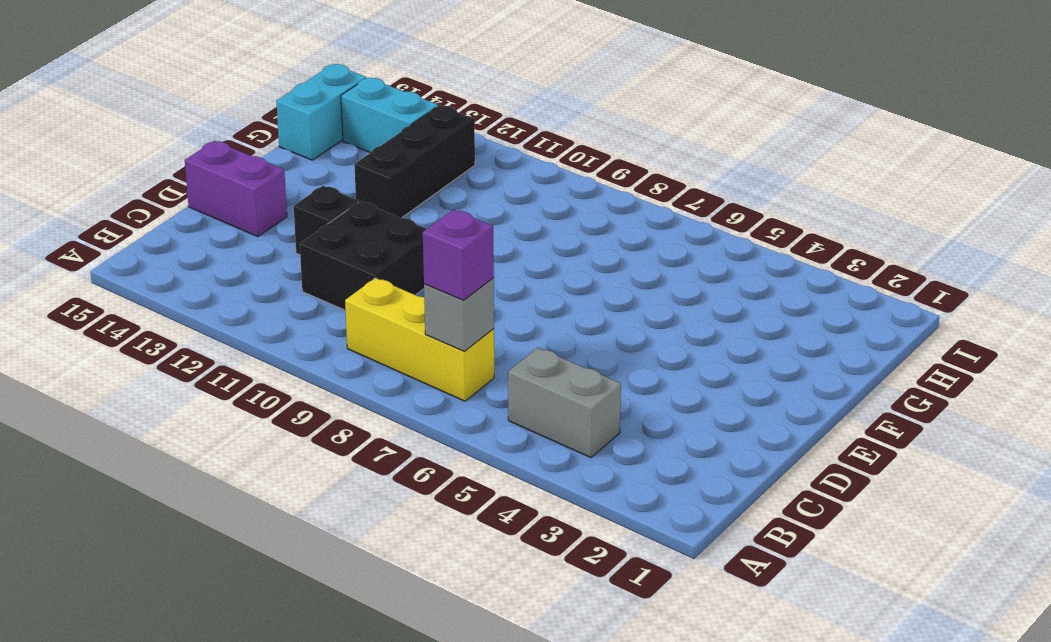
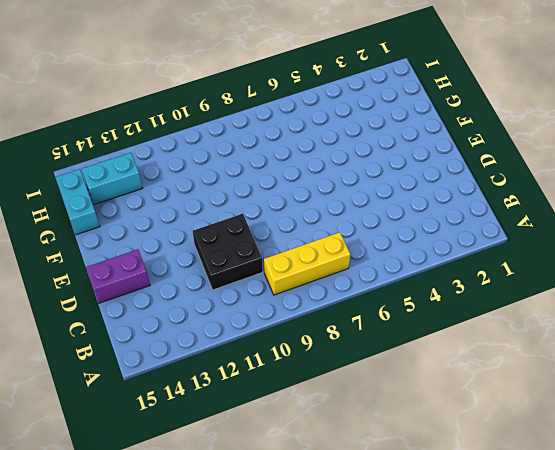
none -> grey brick B4:B5 level 1
none -> black brick D12 level 1

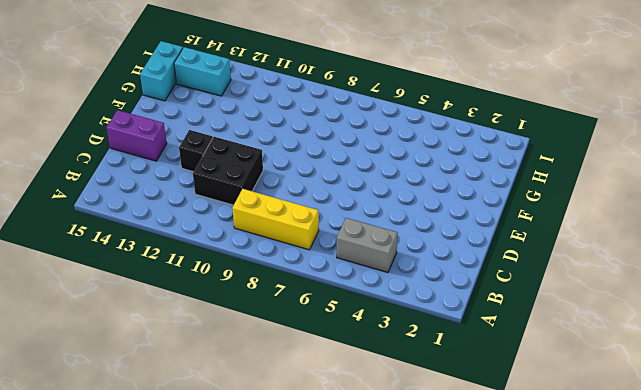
none -> black brick F12:H12 level 1
none -> grey brick B7 level 2

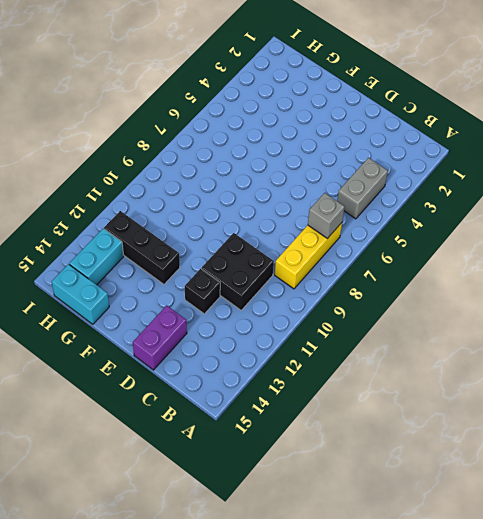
none -> purple brick B7 level 3

